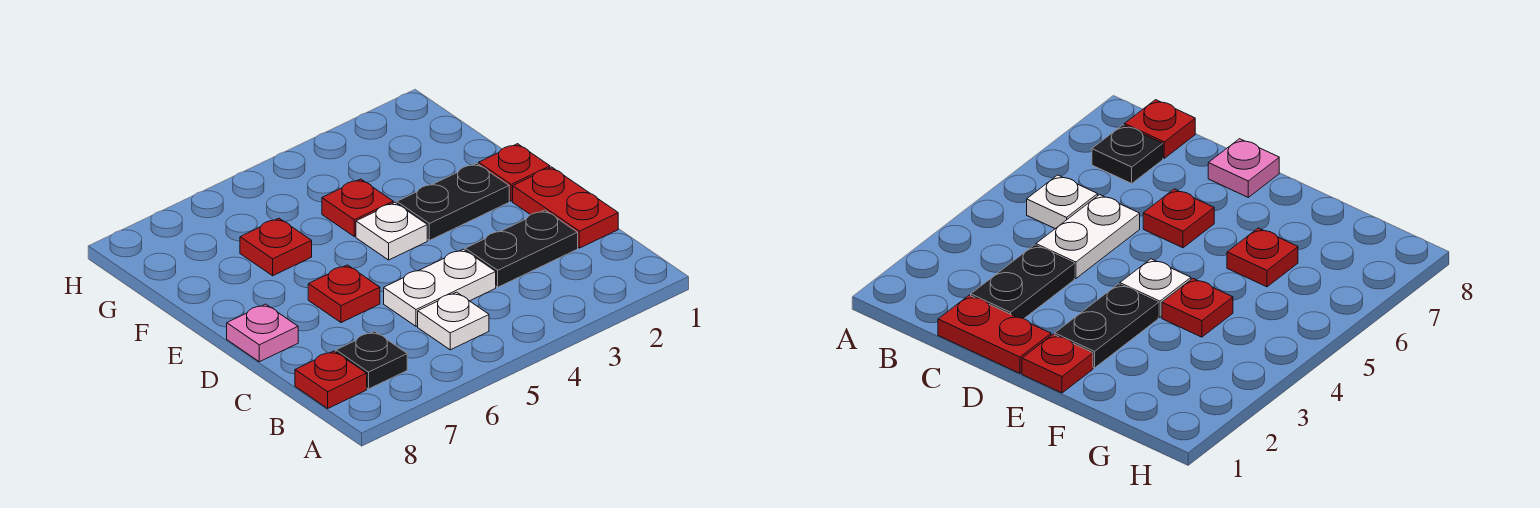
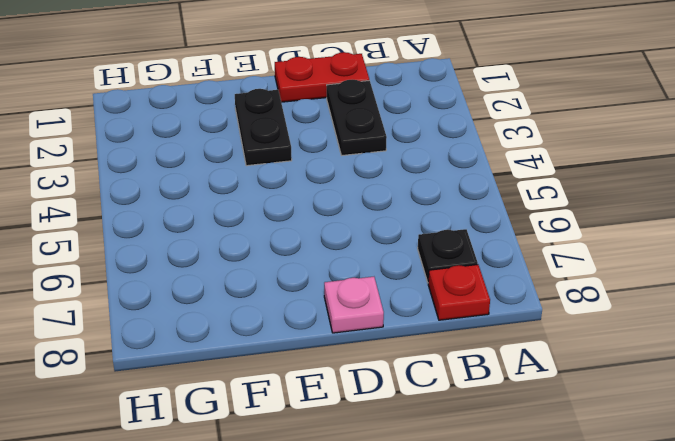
none -> white plate B5 level 1
none -> white plate C4:C5 level 1
none -> red plate D6 level 1

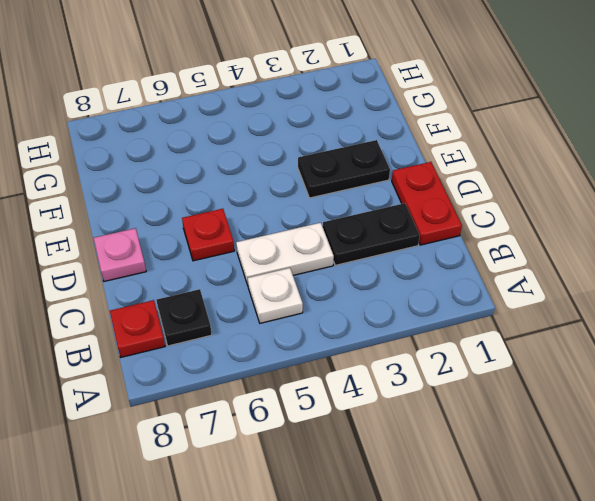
none -> red plate E1 level 1
none -> white plate E4 level 1
none -> red plate F4 level 1

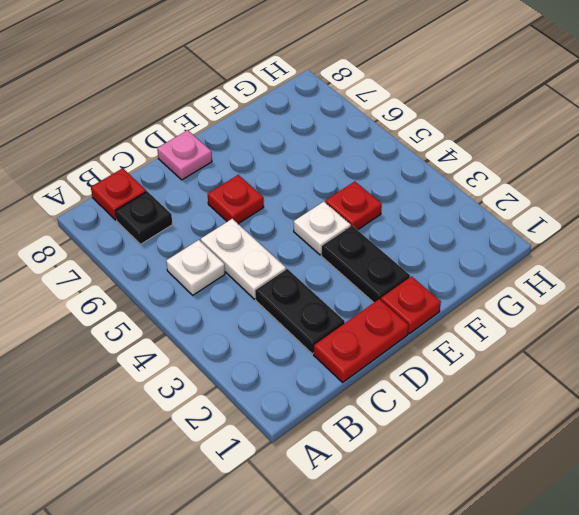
none -> red plate F6 level 1

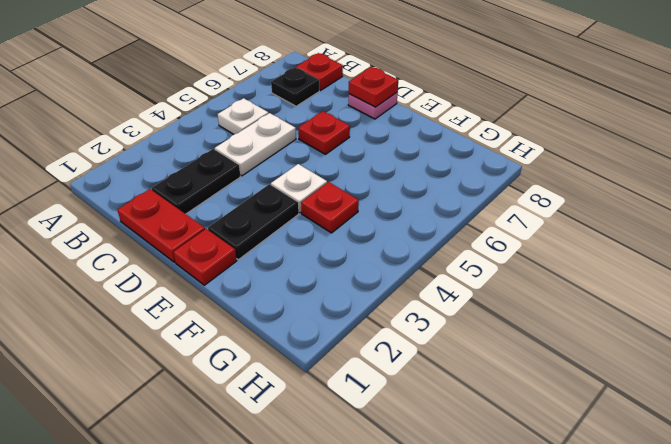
red plate D8 level 2 -> red plate F6 level 1

